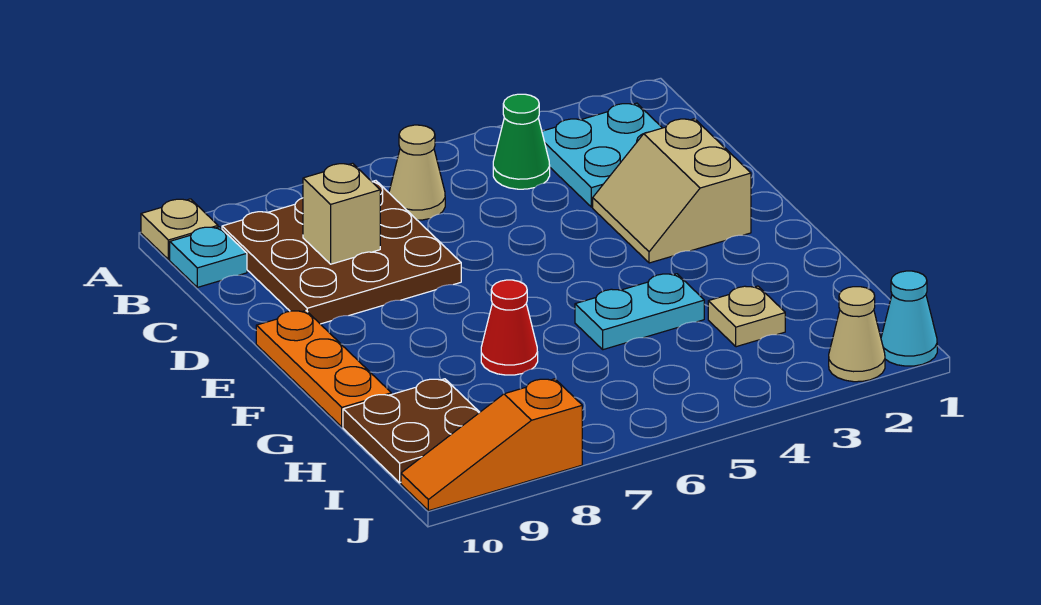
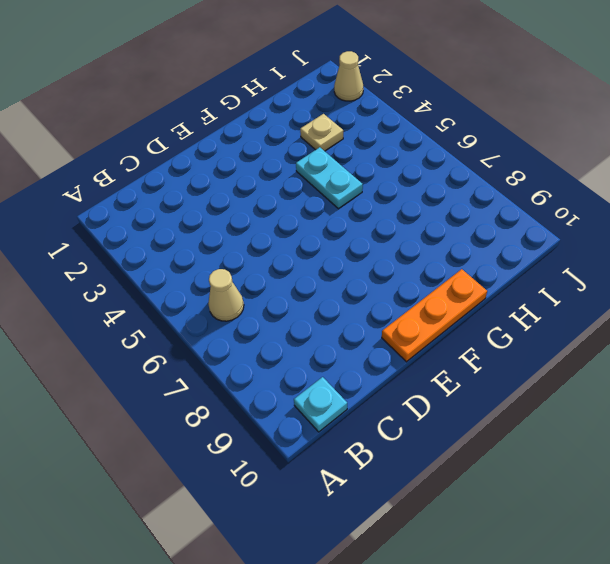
none -> tan plate A10 level 1
none -> cyan plate B2:C3 level 1
none -> green cone B4 level 1

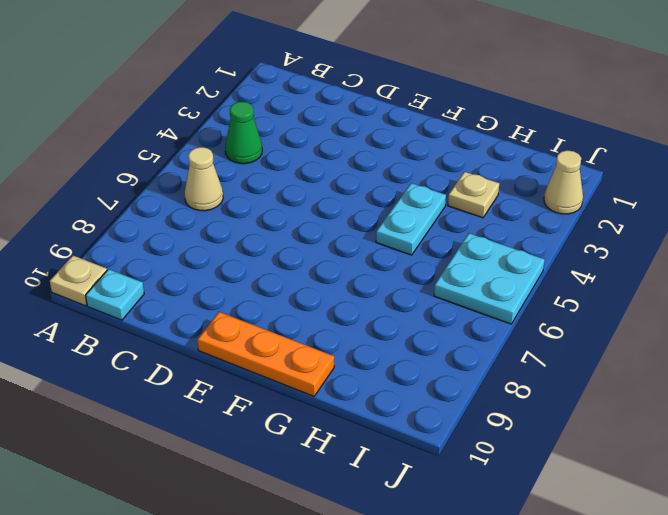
cyan plate I5:J6 level 1 -> cyan plate B2:C3 level 1
none -> brown plate B7:D9 level 1
none -> tan slope D2:E3 level 1 top 2
none -> red cone G7 level 1

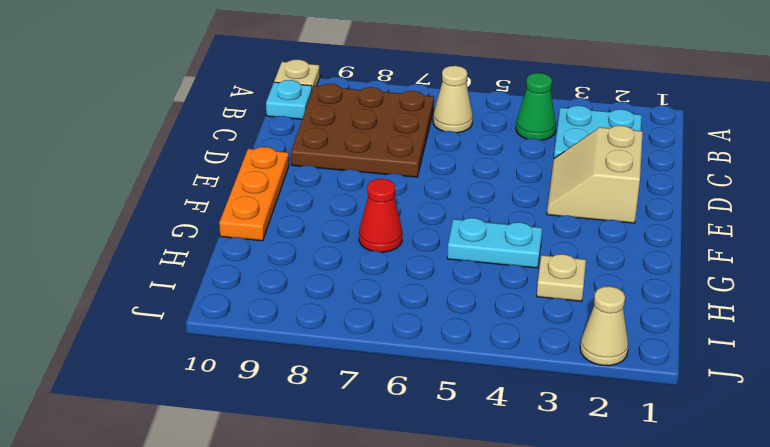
none -> brown plate H9:I10 level 1
none -> cyan cone J1 level 1
none -> orange slope J8:J10 level 1 top 8

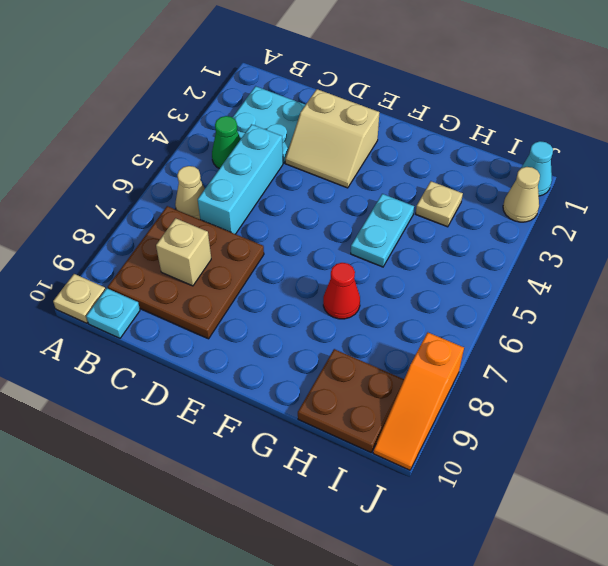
cyan brick C4:C6 level 1 -> none
none -> orange plate E10:G10 level 1

